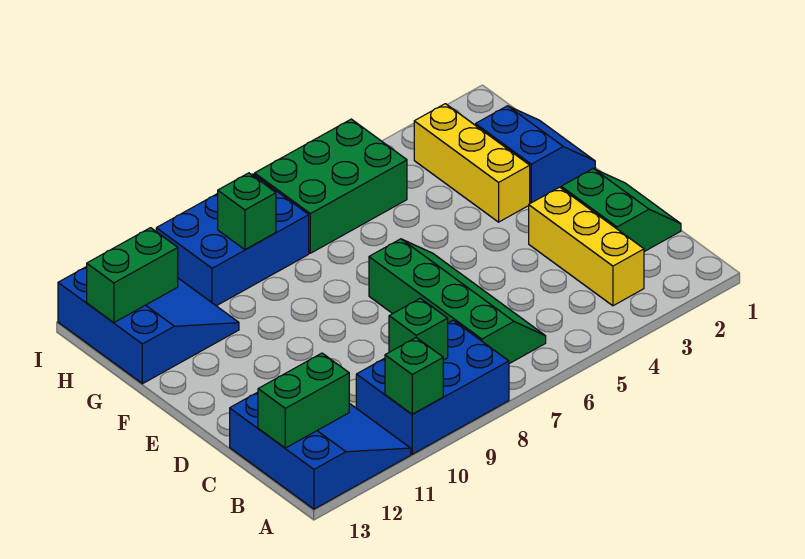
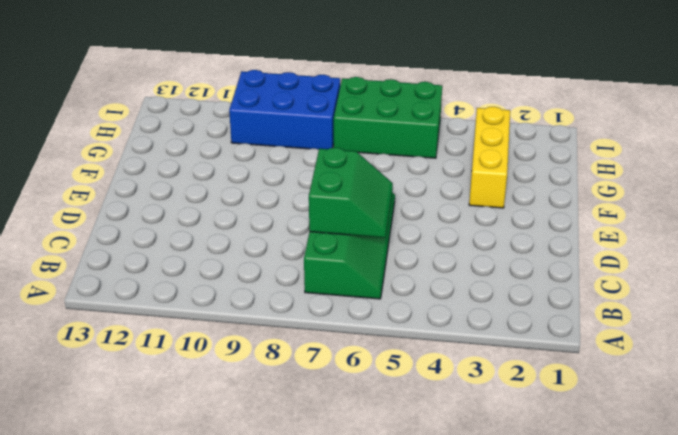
green slope C6:D7 level 2 top 7 -> green slope C1:D2 level 1 top 2
none -> blue brick A8:B10 level 1
none -> blue slope A11:C13 level 1 top 13
none -> yellow brick B3:D3 level 1

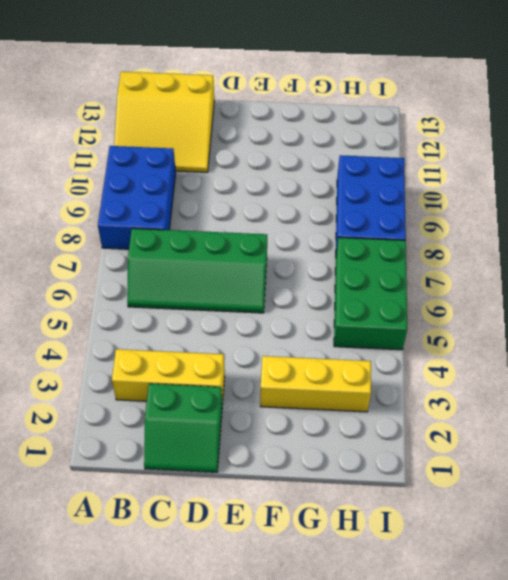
yellow slope A11:C13 level 1 top 13 -> blue slope A11:C13 level 1 top 13
none -> blue slope F1:G2 level 1 top 2
none -> blue slope G11:I13 level 1 top 13
none -> green brick A10 level 2

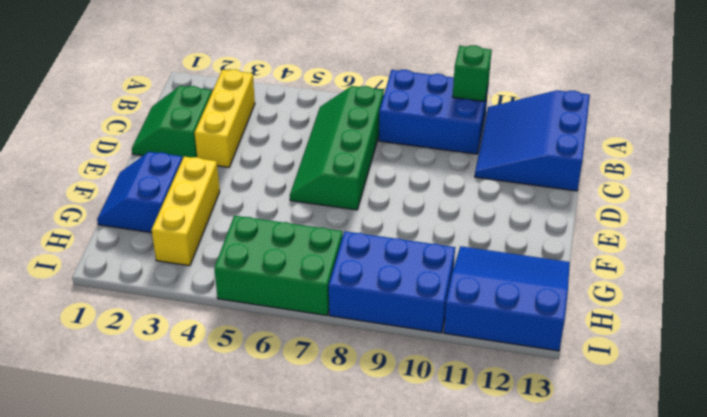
blue slope G11:I13 level 1 top I -> blue slope G11:I13 level 1 top 13
none -> green brick B9 level 2
none -> green brick B12:B13 level 2
none -> green brick H9 level 2

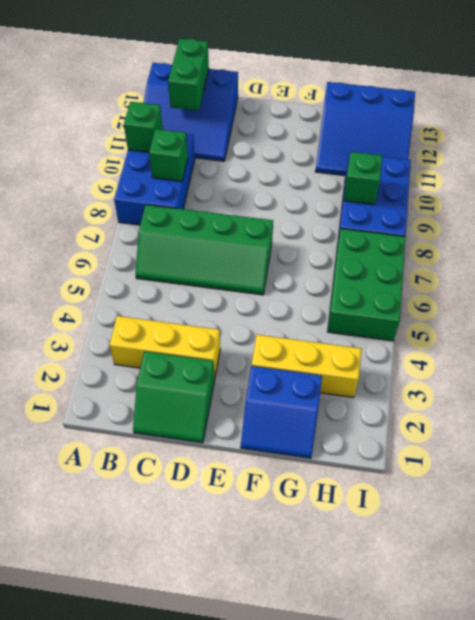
none -> green brick H12:H13 level 2

